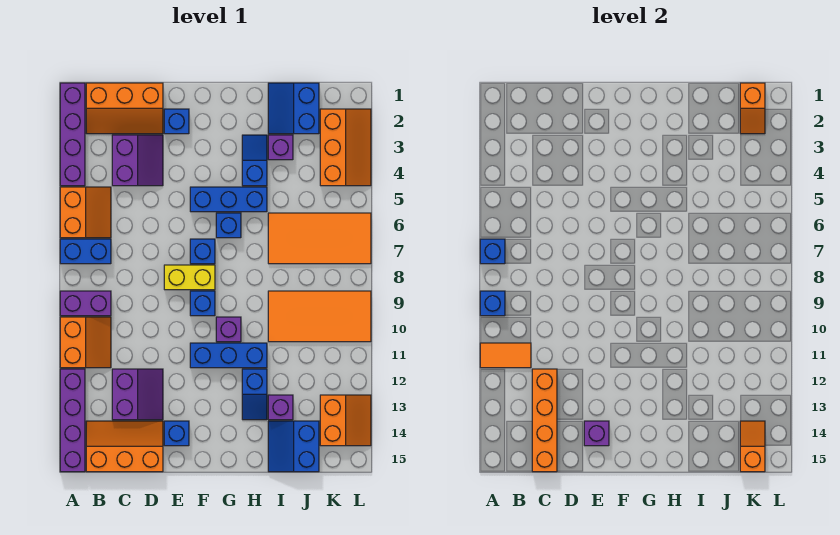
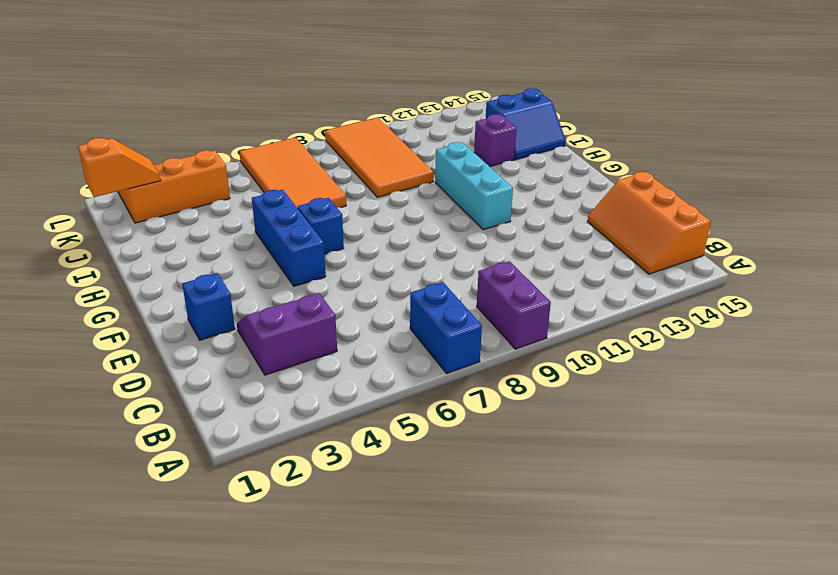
cyan brick F11:H11 level 1 -> blue brick F11:H11 level 1
none -> purple brick A1:A4 level 1
none -> orange slope A5:B6 level 1 top A
none -> orange slope A10:B11 level 1 top A
none -> purple brick A12:A15 level 1

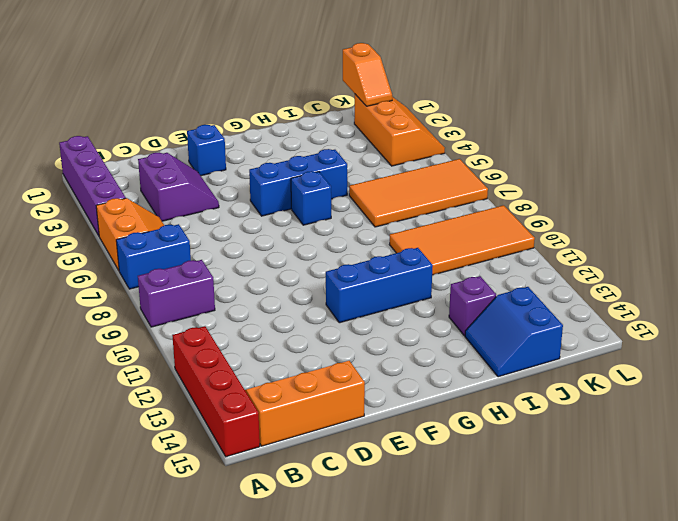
red brick A12:A15 level 1 -> purple brick A12:A15 level 1
none -> orange slope A10:B11 level 1 top A
none -> orange slope B1:D2 level 1 top 1
none -> purple slope C12:D13 level 1 top C
none -> yellow brick E8:F8 level 1

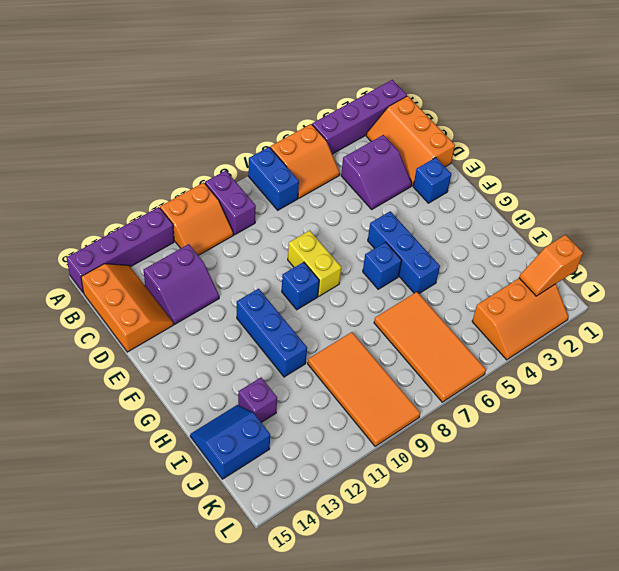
none -> blue brick E14 level 1
none -> blue brick F7 level 1
none -> purple brick G10 level 1
none -> blue slope H3:H4 level 1 top 4

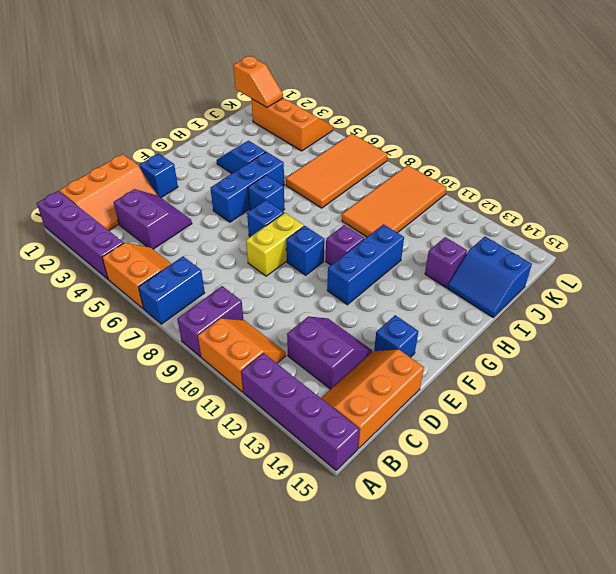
none -> blue slope H12:H13 level 1 top 12
none -> blue slope I1:J2 level 1 top J
none -> purple brick I3 level 1
none -> orange slope K13:L14 level 1 top K

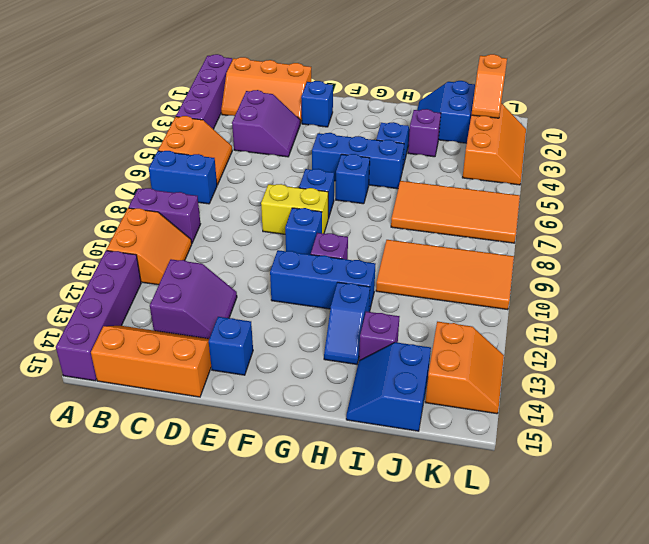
none -> blue brick A7 level 2
none -> blue brick A9 level 2
none -> orange tile A11:B11 level 2
none -> orange brick C12:C15 level 2

